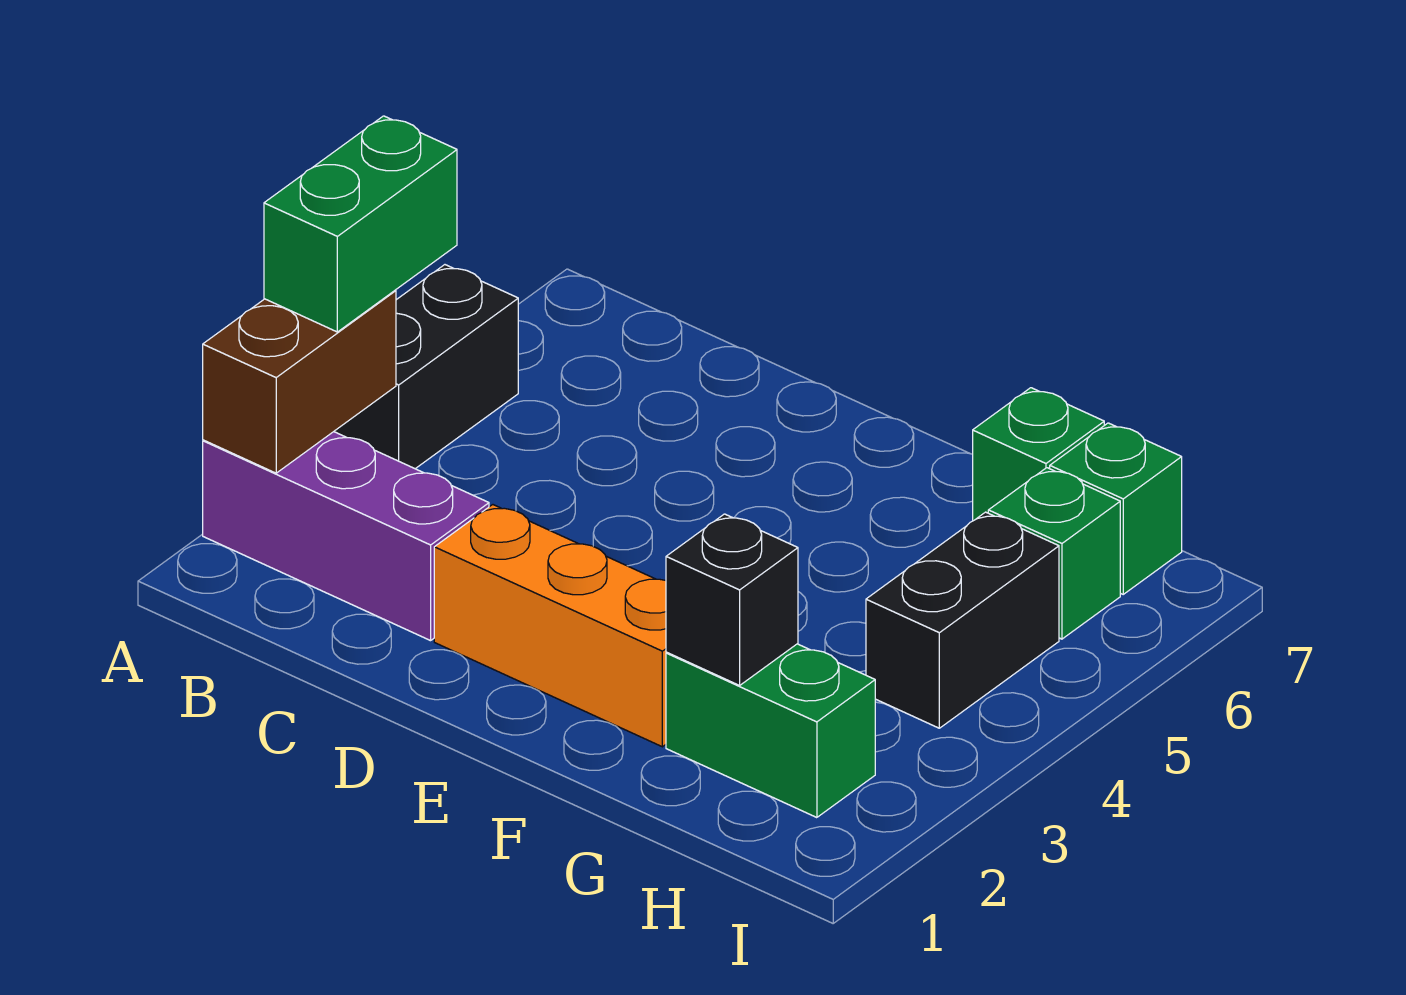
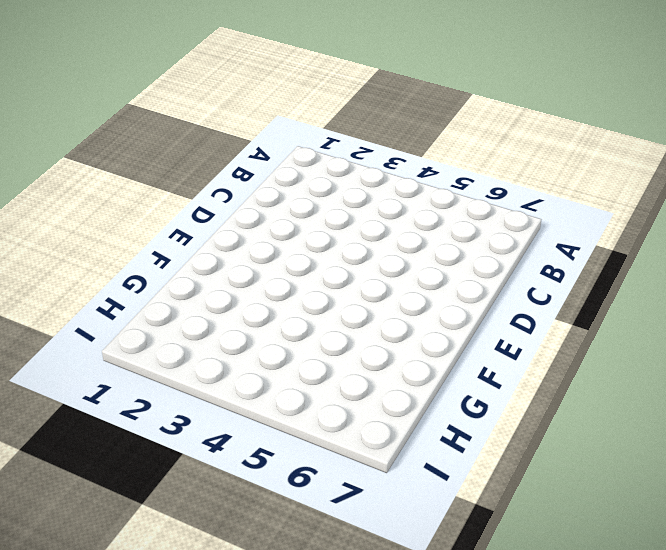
none -> purple brick A2:C2 level 1
none -> black brick A4:A5 level 1

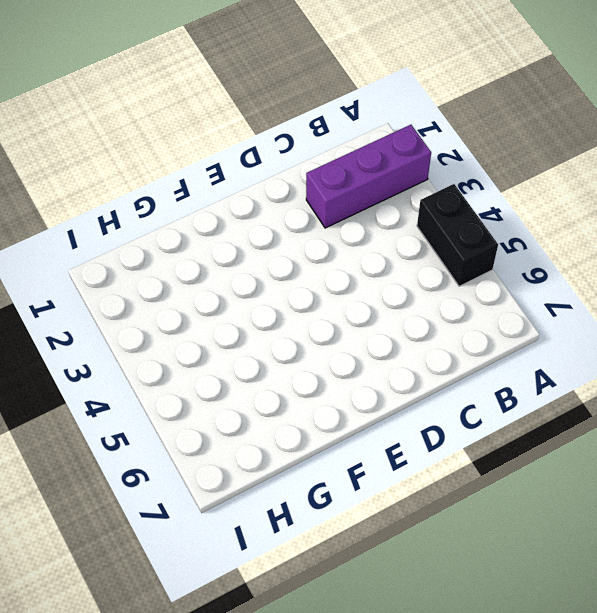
none -> orange brick D2:F2 level 1
none -> green brick G2:H2 level 1

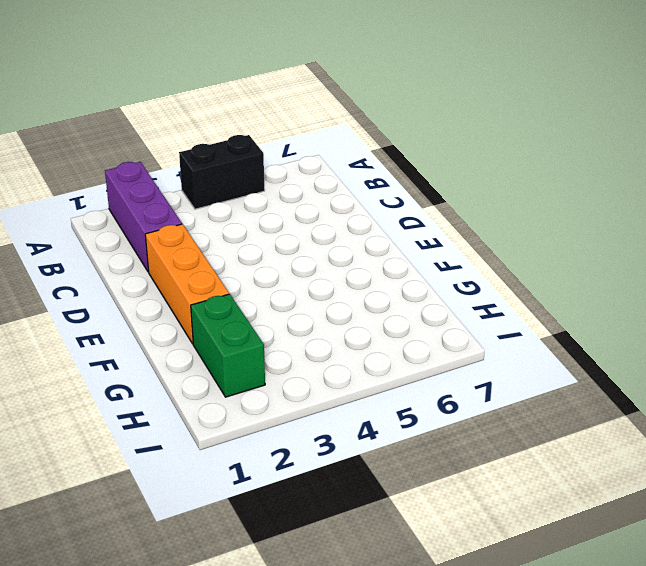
none -> green brick G7 level 1
none -> black brick H4:H5 level 1

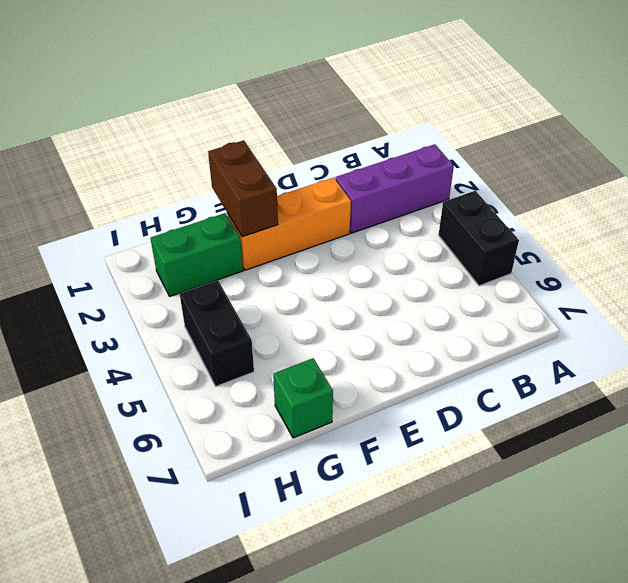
brown brick F1:F2 level 2 -> brown brick A2:A3 level 2
none -> green brick H6 level 1
none -> green brick H7 level 1

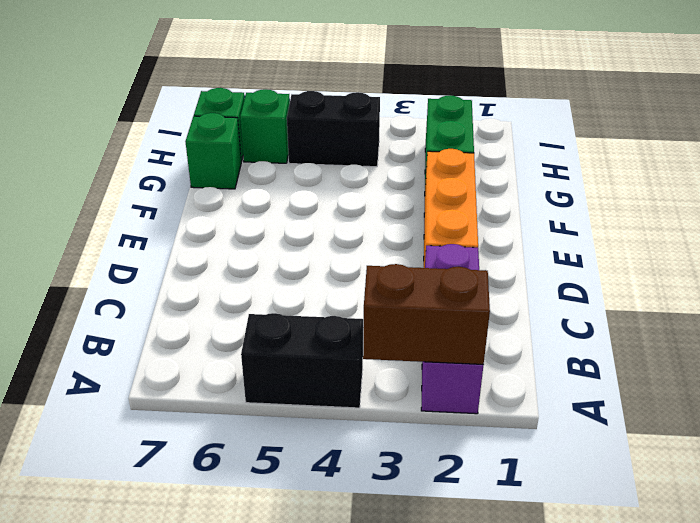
none -> black brick G2 level 2
none -> green brick A3:A4 level 3

